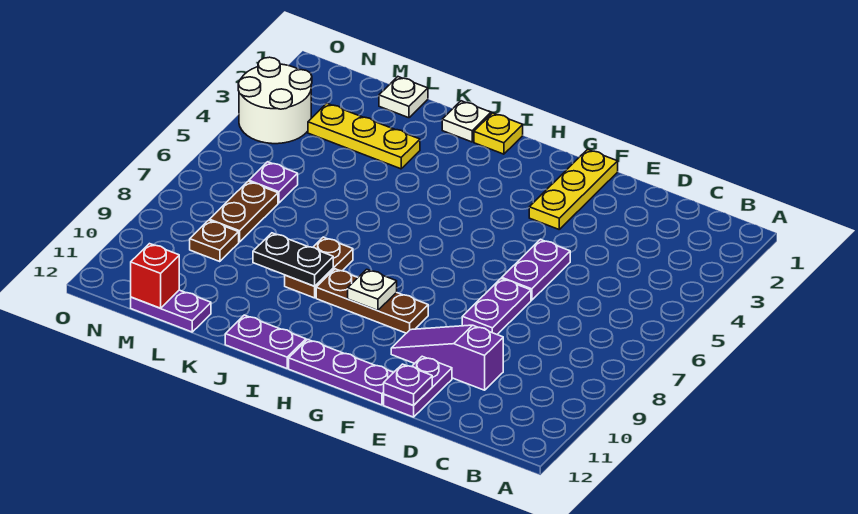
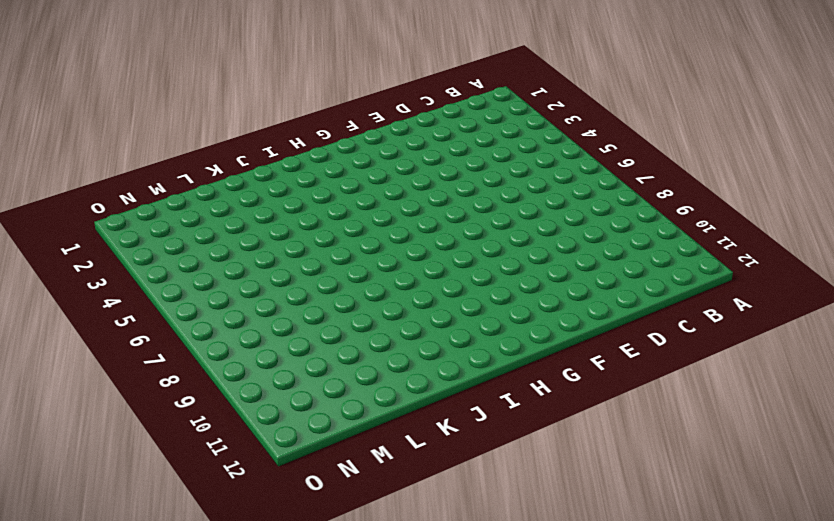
none -> purple slope D10:F10 level 1 top D
none -> purple plate E5:E6 level 1
none -> purple plate E7:E8 level 1

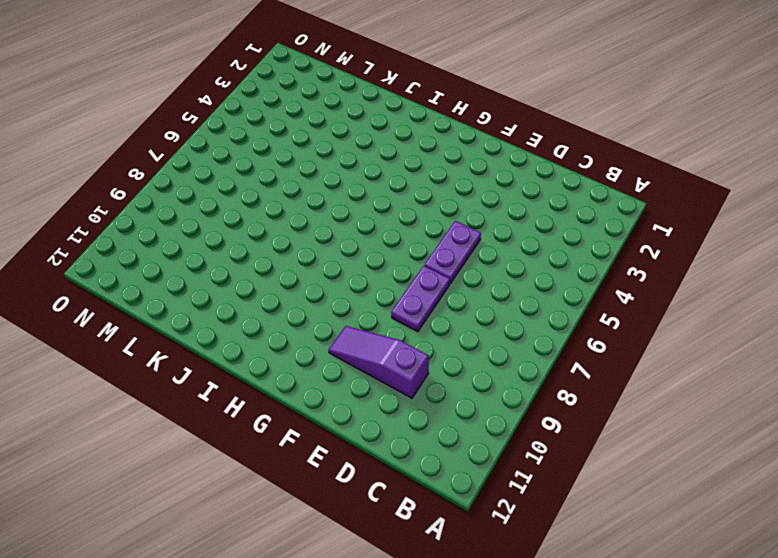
none -> purple plate E11:E12 level 1
none -> yellow plate F1:F3 level 1
none -> purple plate F12:H12 level 1

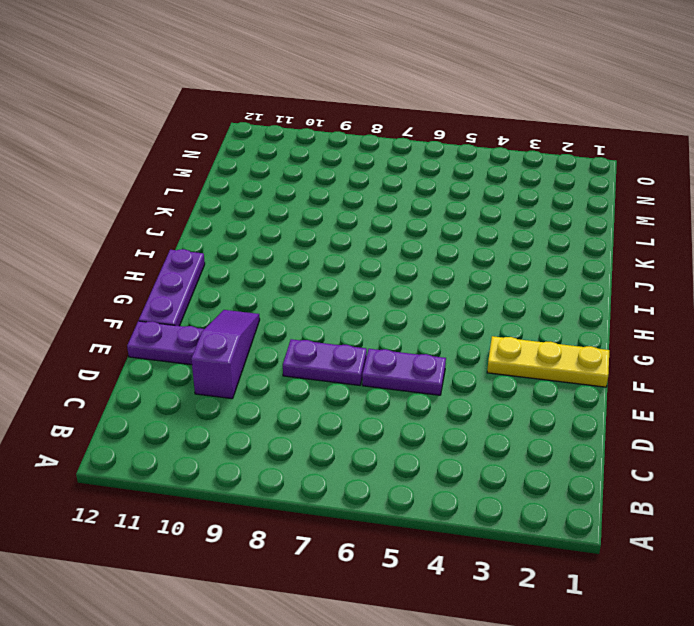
none -> brown plate G9:I9 level 1
none -> yellow plate I1 level 1
none -> purple plate I12:J12 level 1

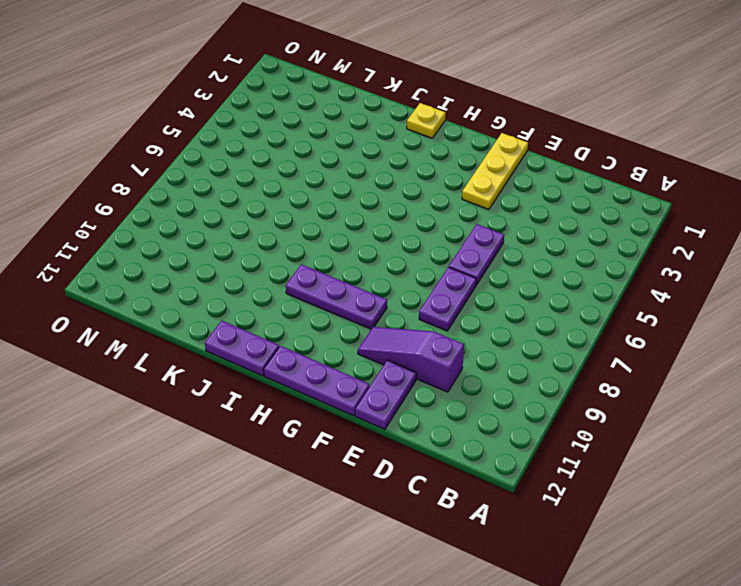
purple plate G9:I9 level 1 -> brown plate G9:I9 level 1
none -> white plate J1 level 1
none -> brown plate J8:J9 level 1
none -> yellow plate K3:M3 level 1

